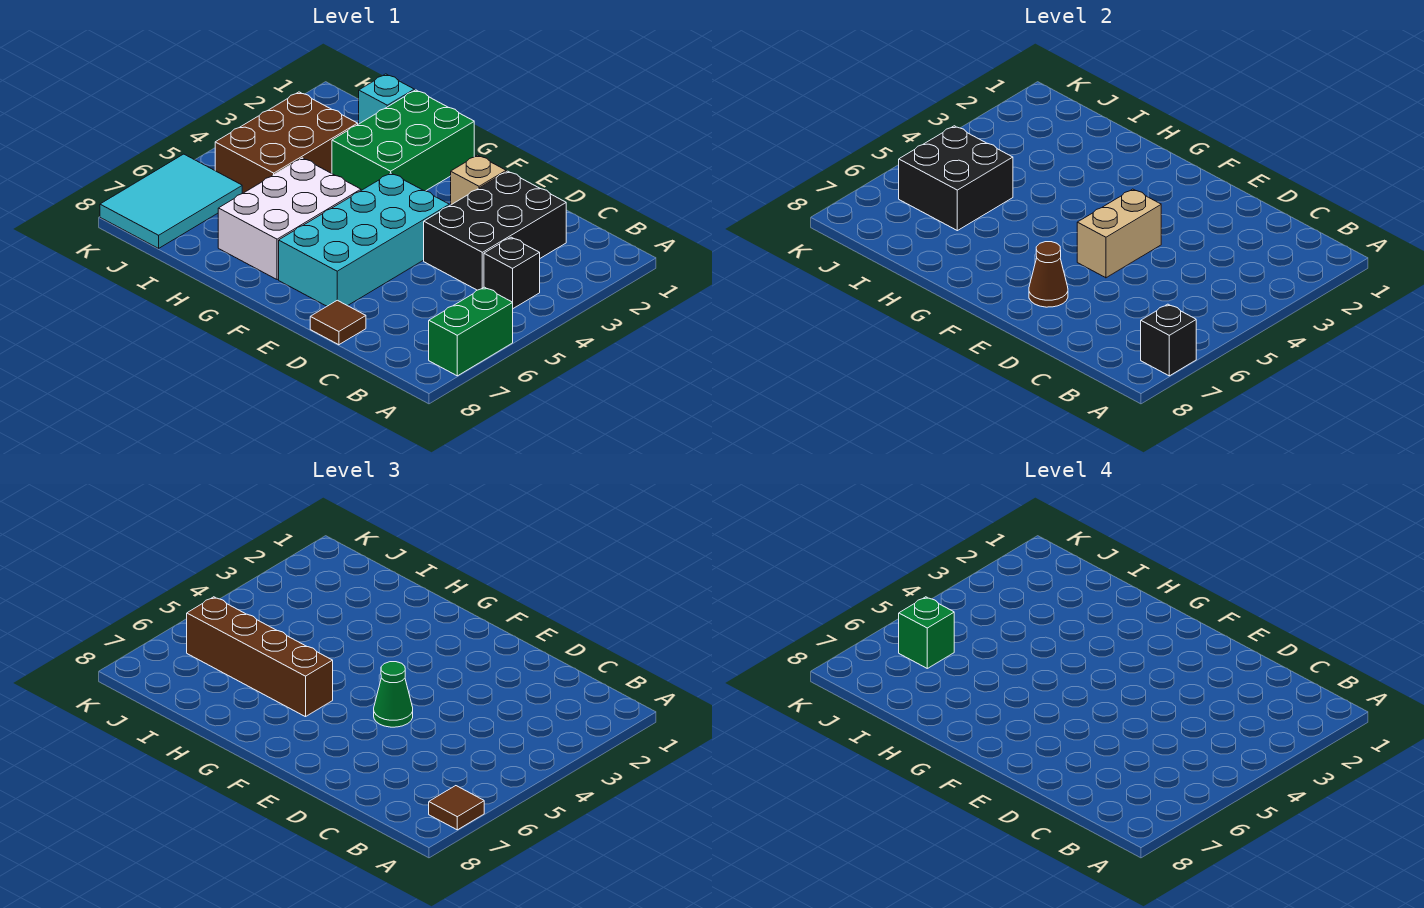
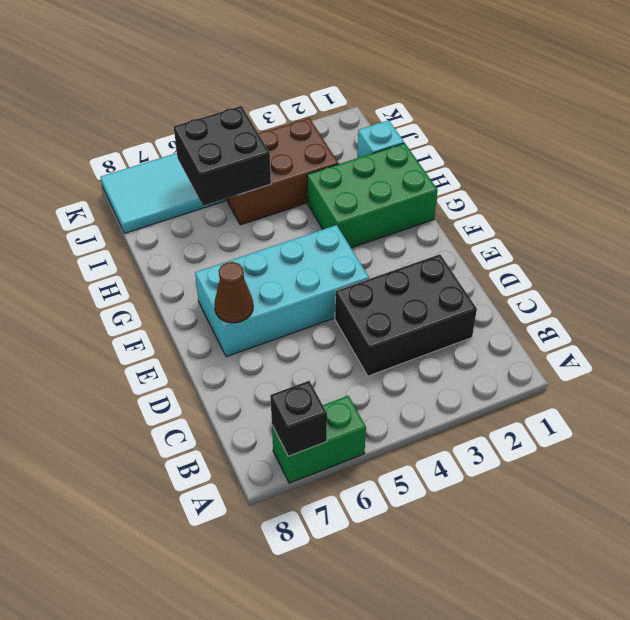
none -> black brick B4 level 1
none -> brown tile D8 level 1
none -> tan brick E2 level 1

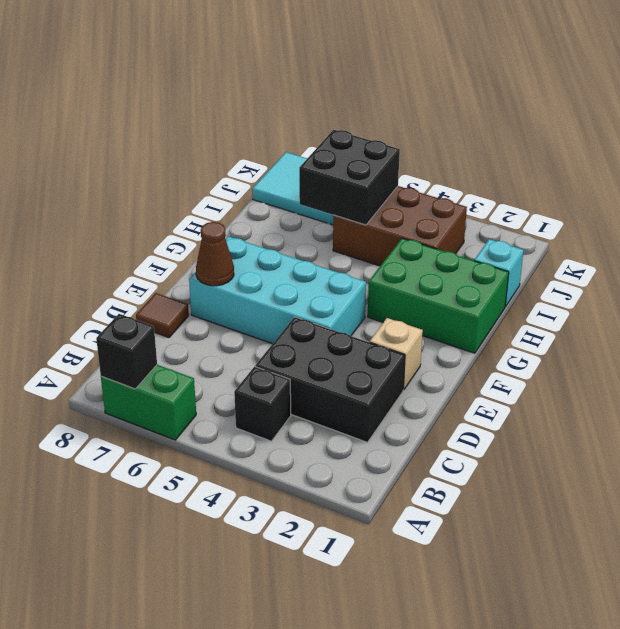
none -> white brick G5:H7 level 1
none -> tan brick E4:E5 level 2
none -> brown tile A7 level 3

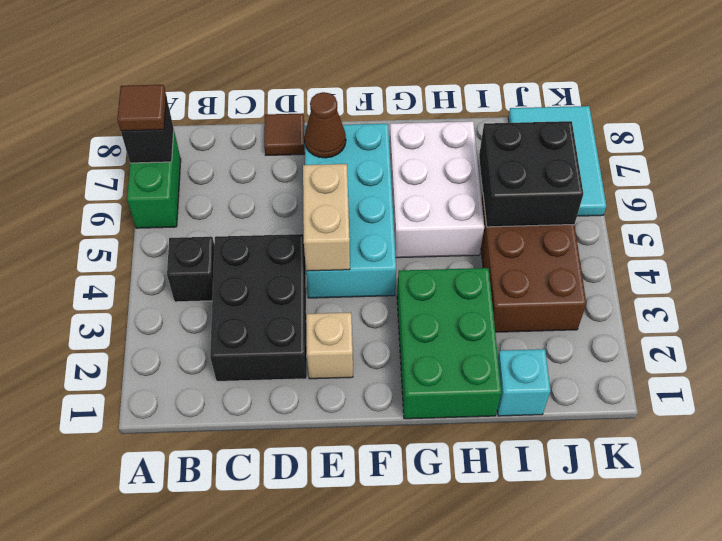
none -> green cone E5 level 3
none -> brown brick G6:J6 level 3
none -> green brick J6 level 4

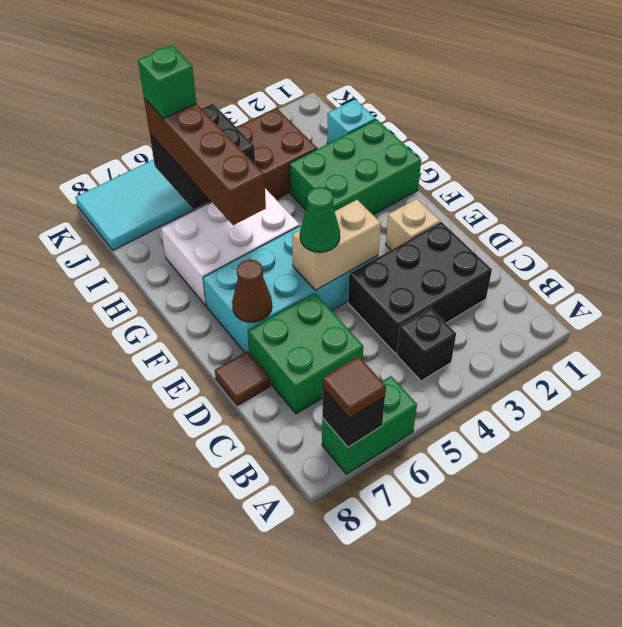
green brick C6:D7 level 1 -> none

